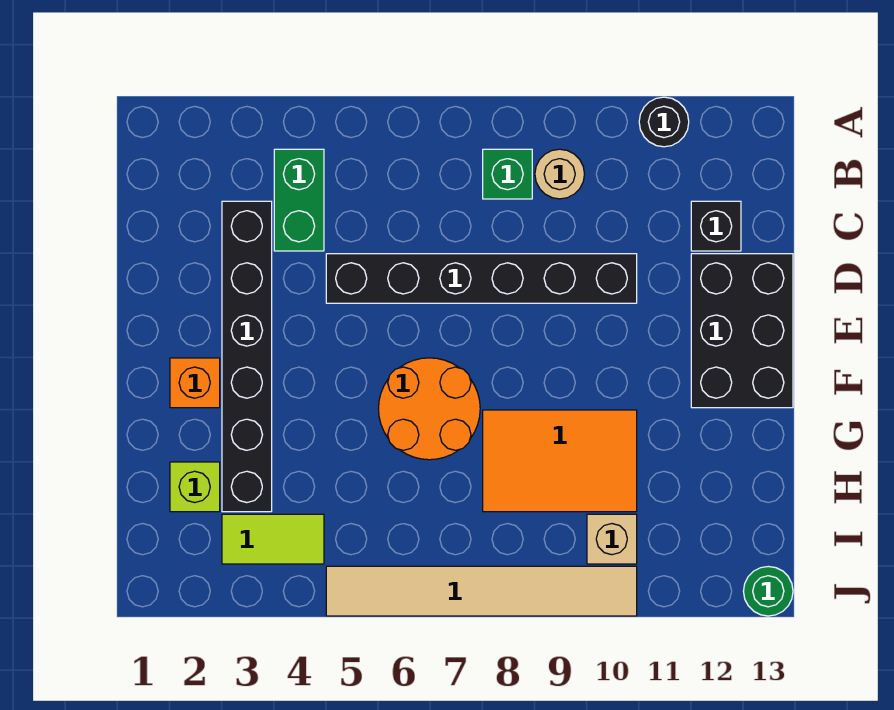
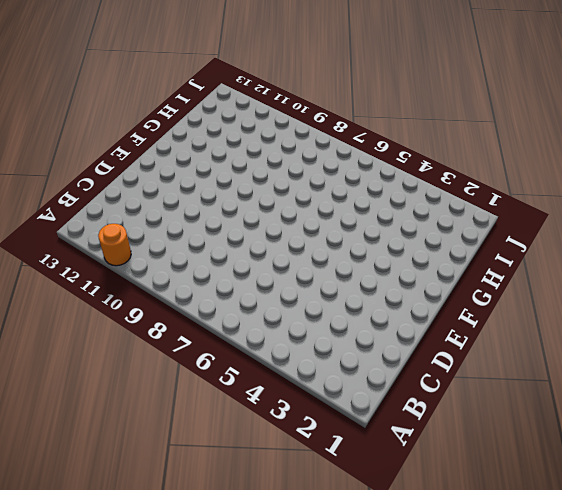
orange round brick A11 level 1 -> black round brick A11 level 1
none -> green brick B4:C4 level 1
none -> green brick B8 level 1
none -> tan round brick B9 level 1

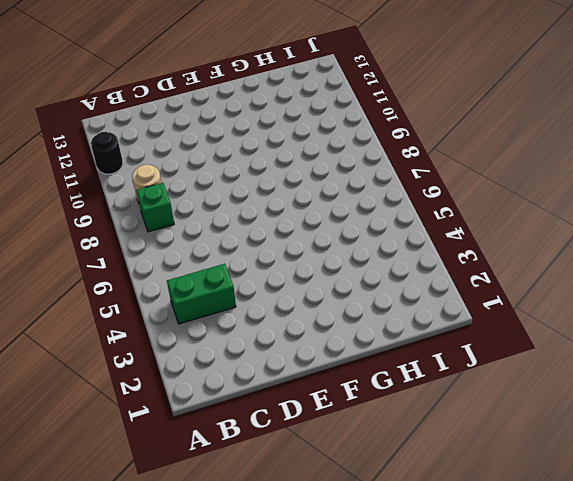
none -> black brick C3:H3 level 1
none -> black brick C12 level 1
none -> black brick D5:D10 level 1

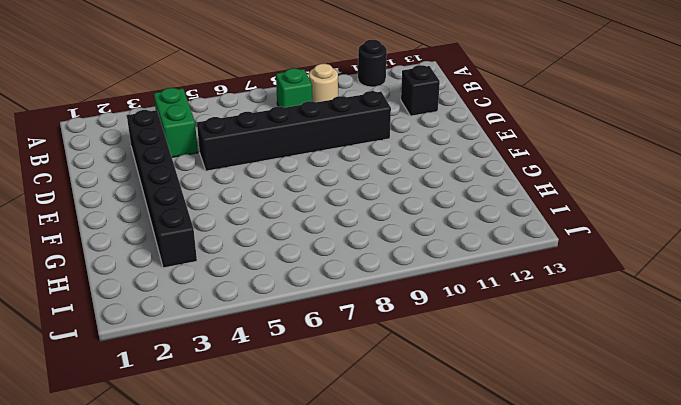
none -> black brick D12:F13 level 1
none -> orange brick F2 level 1
none -> orange round brick F6:G7 level 1

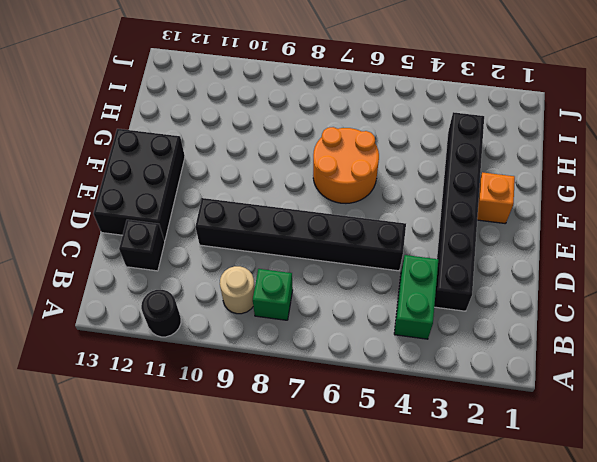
none -> orange tile G8:H10 level 1
none -> lime brick H2 level 1
none -> lime tile I3:I4 level 1

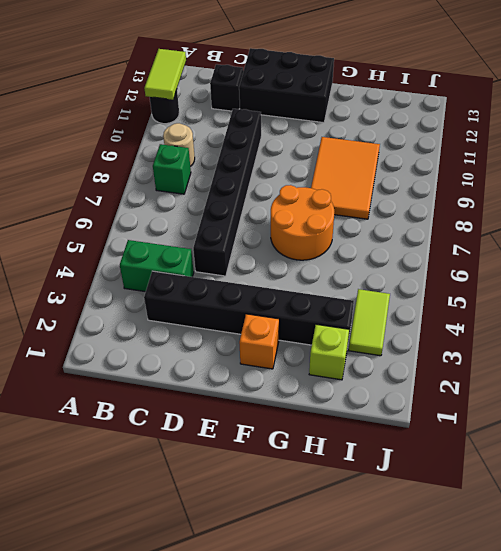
lime tile A11:A12 level 2 -> none
none -> tan brick I10 level 1
none -> tan tile J5:J10 level 1
none -> green round brick J13 level 1

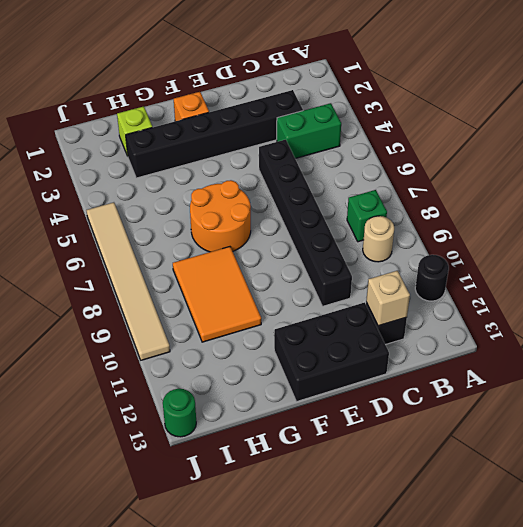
tan brick C12 level 2 -> tan brick I10 level 1
none -> lime tile I3:I4 level 1

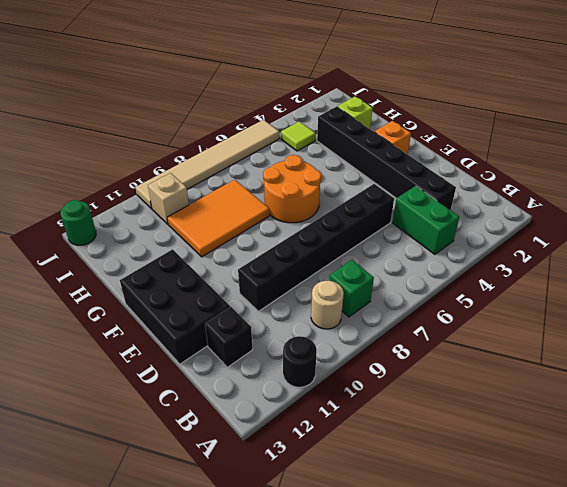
lime tile I4 level 1 -> lime tile I3:I4 level 1

